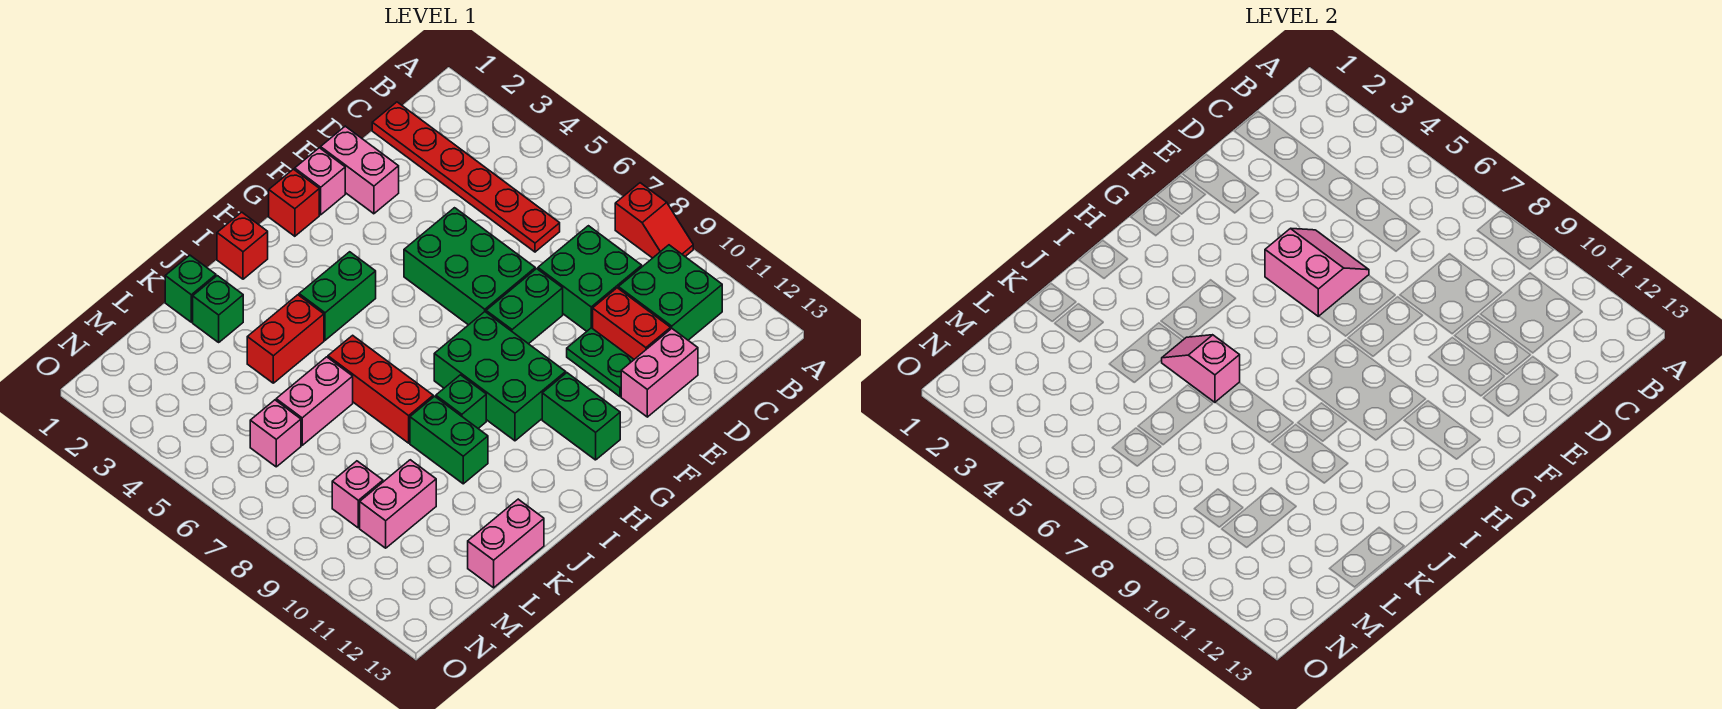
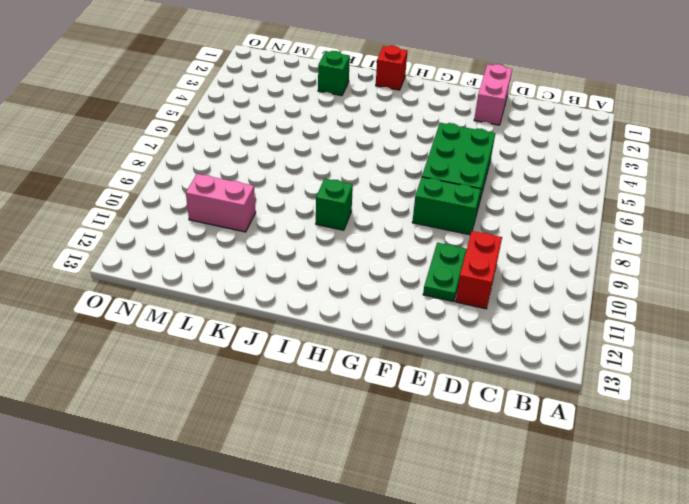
none -> red slope A8:A9 level 1 top 8
none -> green brick B10:C11 level 1
none -> red plate C1:C6 level 1

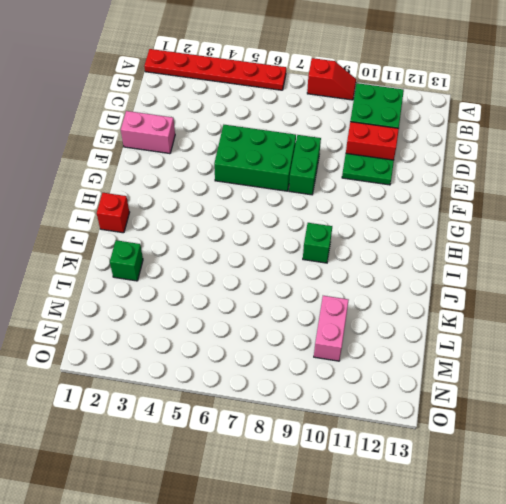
red plate A1:A6 level 1 -> red plate C1:C6 level 1
none -> green brick C8:D9 level 1
none -> pink brick D12:E12 level 1
none -> pink brick F1 level 1

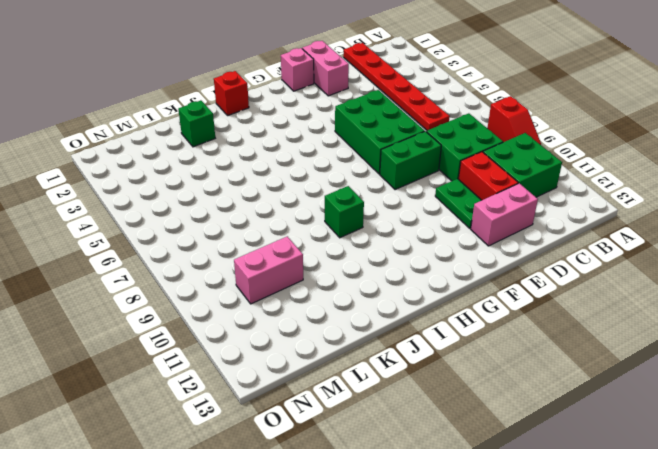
none -> red brick G1 level 1
none -> green brick G8:H10 level 1
none -> green brick G11:G12 level 1

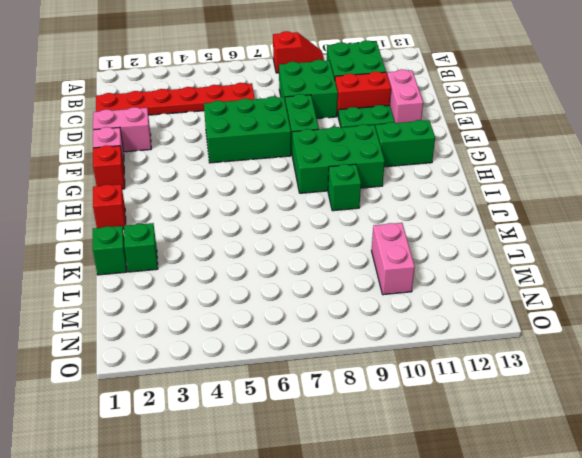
none -> green brick H4:I4 level 1
none -> red brick J4:K4 level 1
none -> red brick J6:J8 level 1

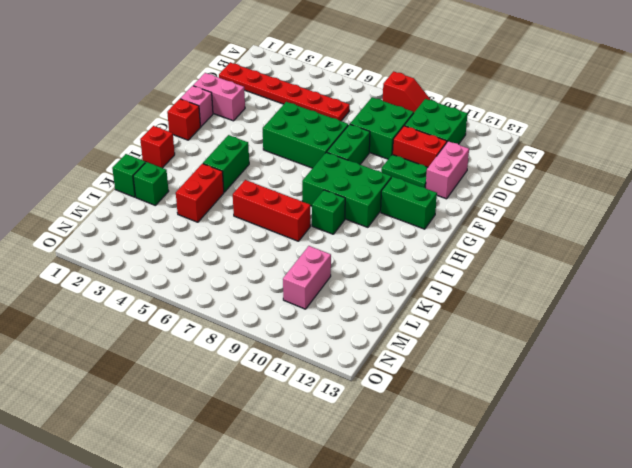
none -> green brick J9:J10 level 1
none -> pink brick K6:L6 level 1
none -> pink brick K13:L13 level 1

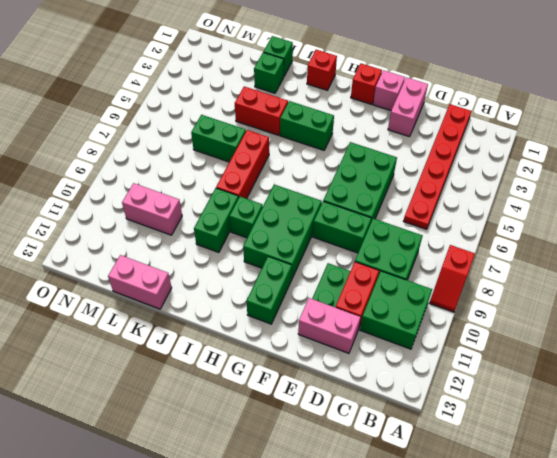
green brick K6:L6 level 1 -> pink brick K6:L6 level 1
none -> pink brick M6 level 1
none -> pink brick M9 level 1
none -> pink slope E5:F6 level 2 top F

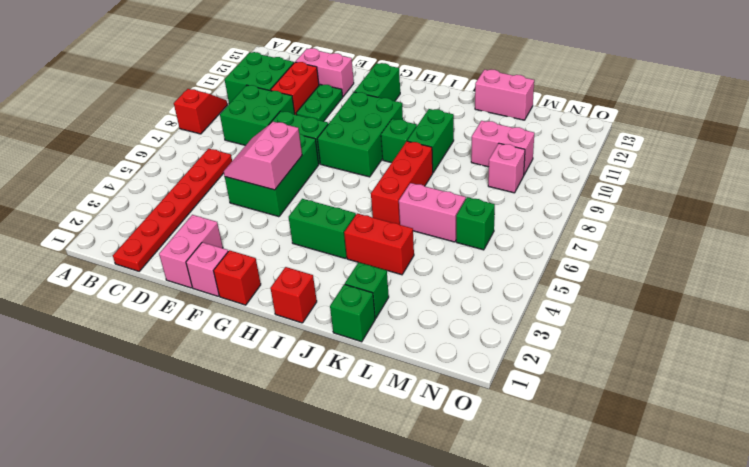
green brick M6 level 1 -> pink brick M6 level 1
none -> pink slope J5:J6 level 2 top 6

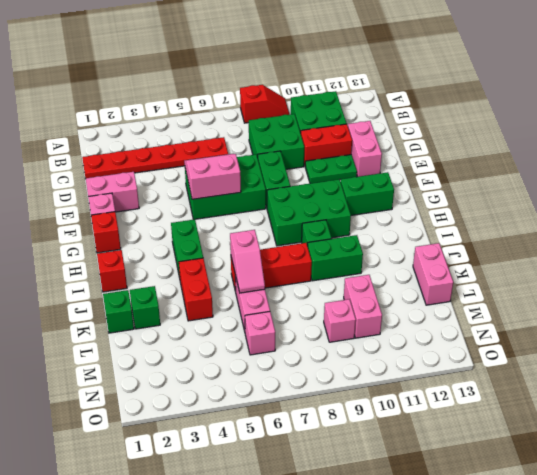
pink slope J6:K6 level 2 top J -> pink slope J5:J6 level 2 top 6

